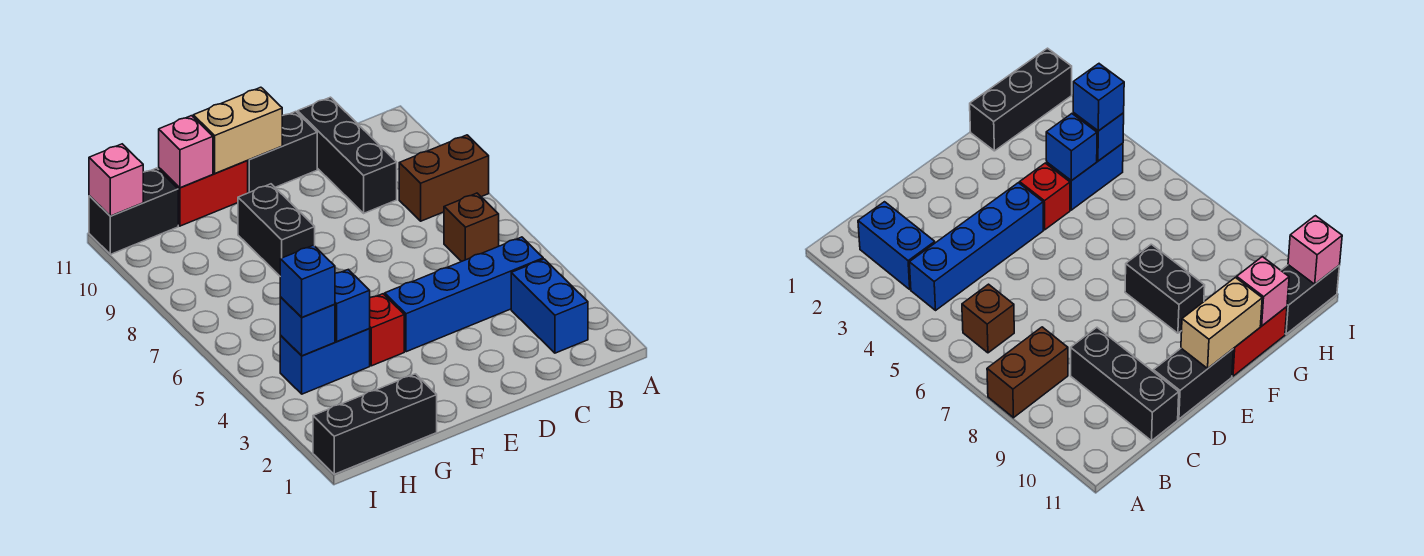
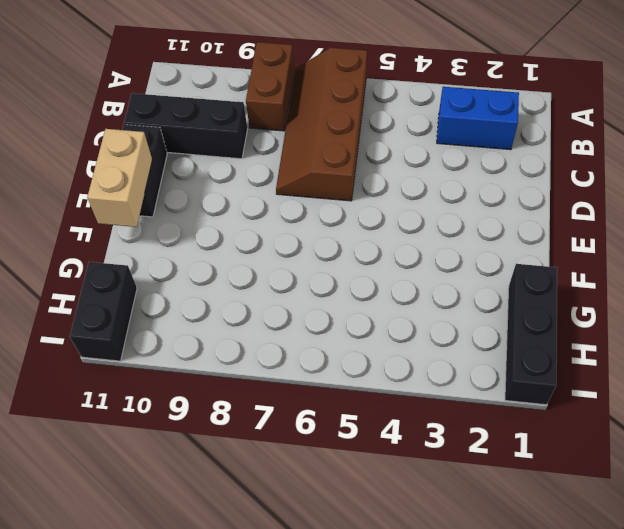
brown slope A6:D7 level 1 top 6 -> brown brick B6 level 1
none -> blue brick B4:E4 level 1
none -> red brick F4 level 1
none -> black brick F8:F9 level 1

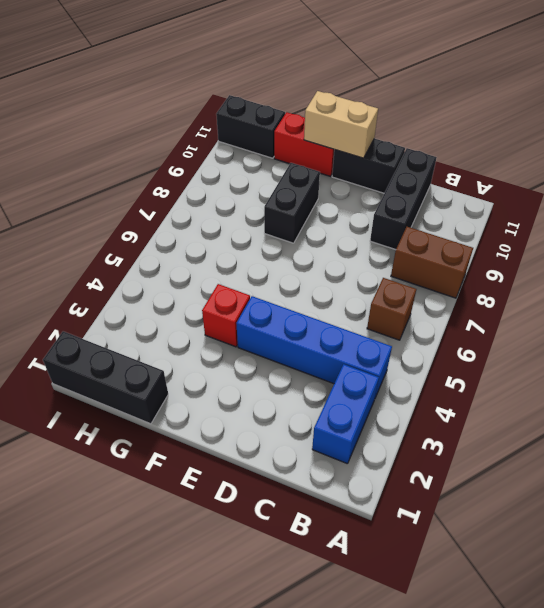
none -> blue brick G4:H4 level 1
none -> blue brick G4 level 2
none -> pink brick G11 level 2

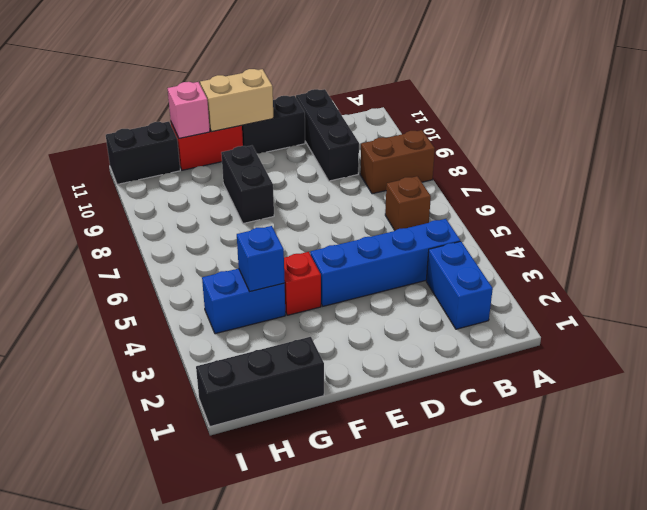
none -> blue brick H4 level 2
none -> pink brick I11 level 2
none -> blue brick H4 level 3

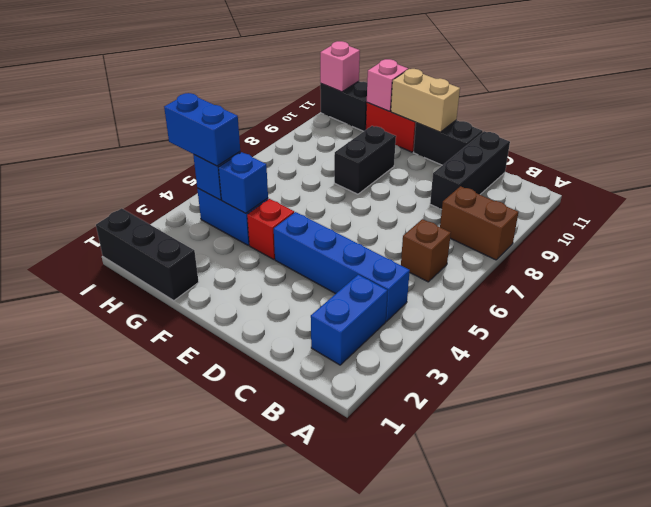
blue brick H4:I4 level 3 -> blue brick H4 level 3

